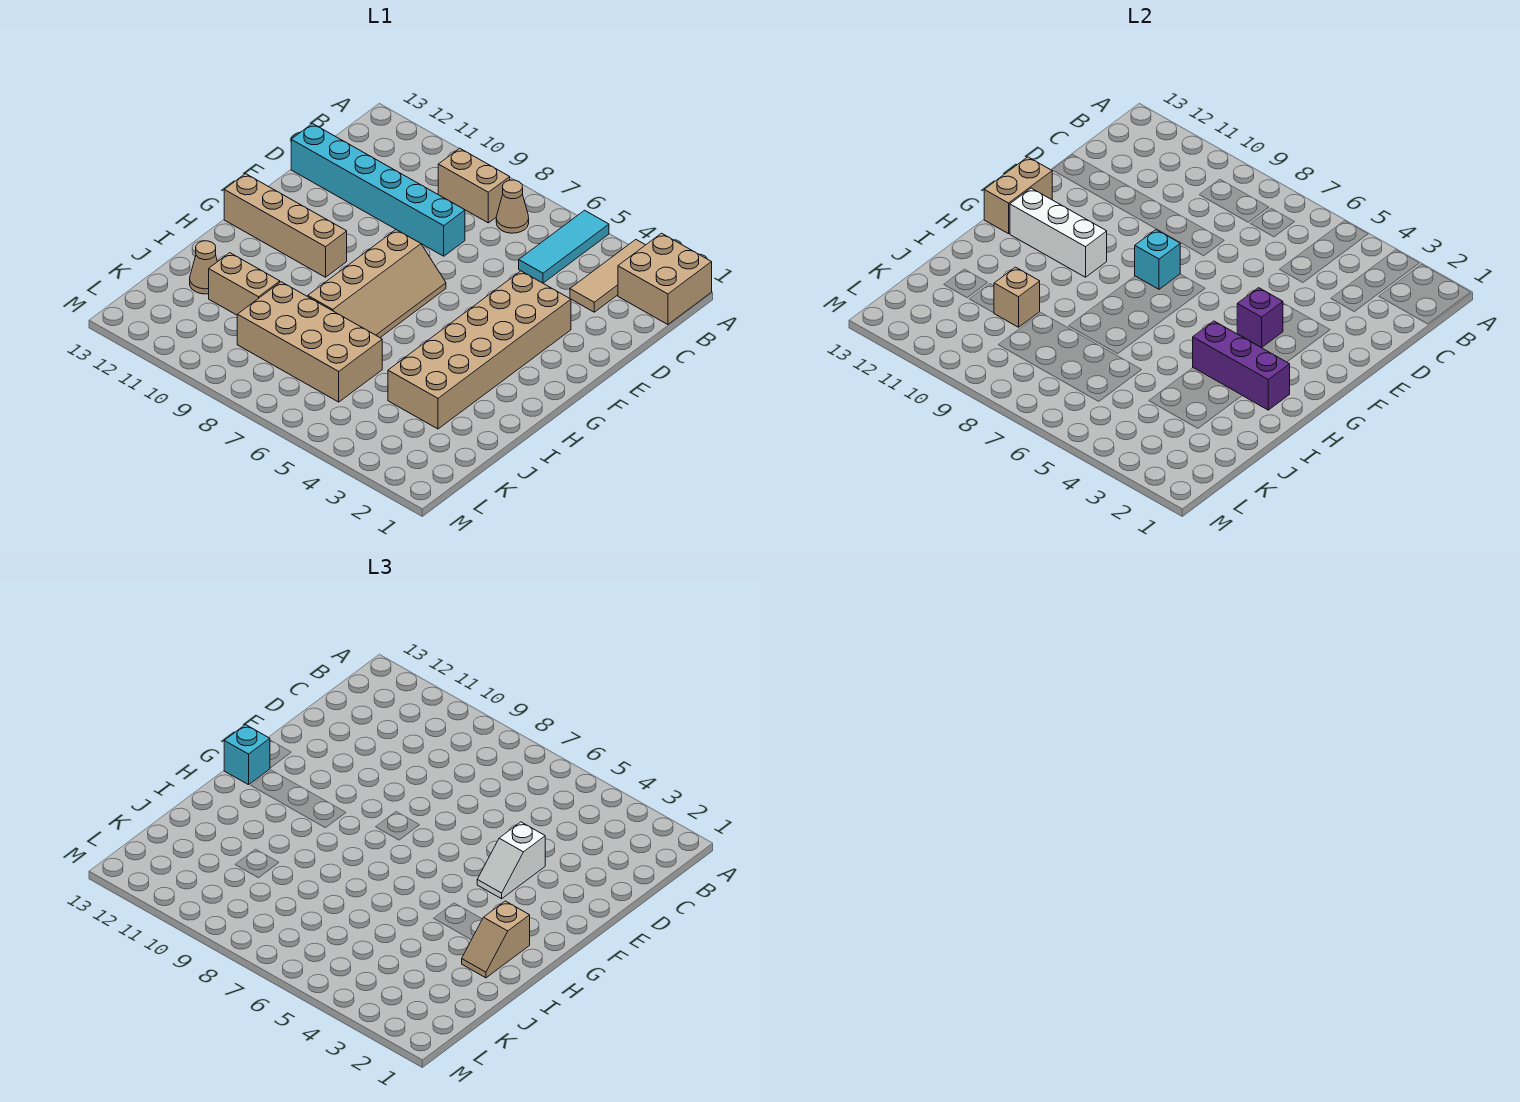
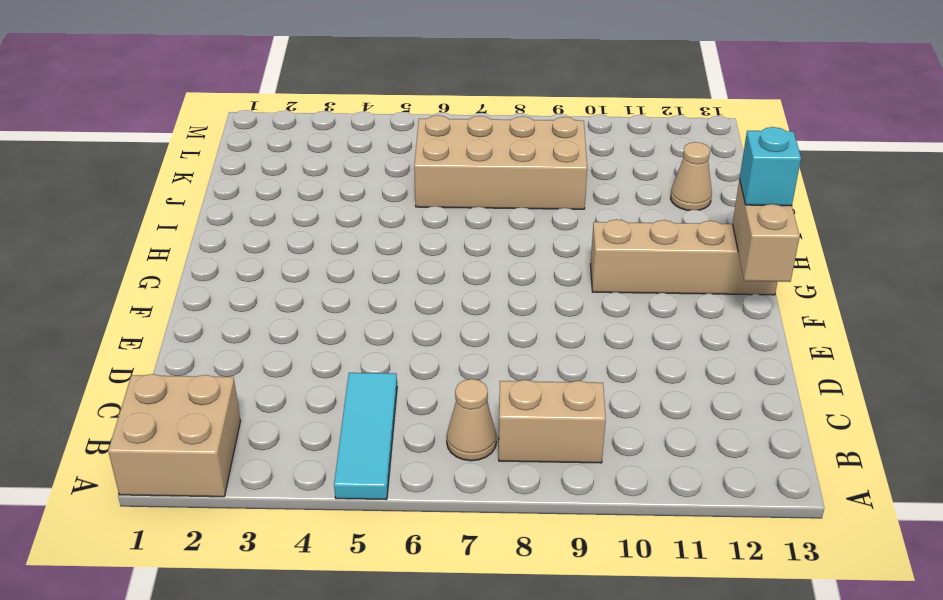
none -> tan tile A3:C3 level 1
none -> cyan brick D8:D13 level 1
none -> tan brick E3:J4 level 1

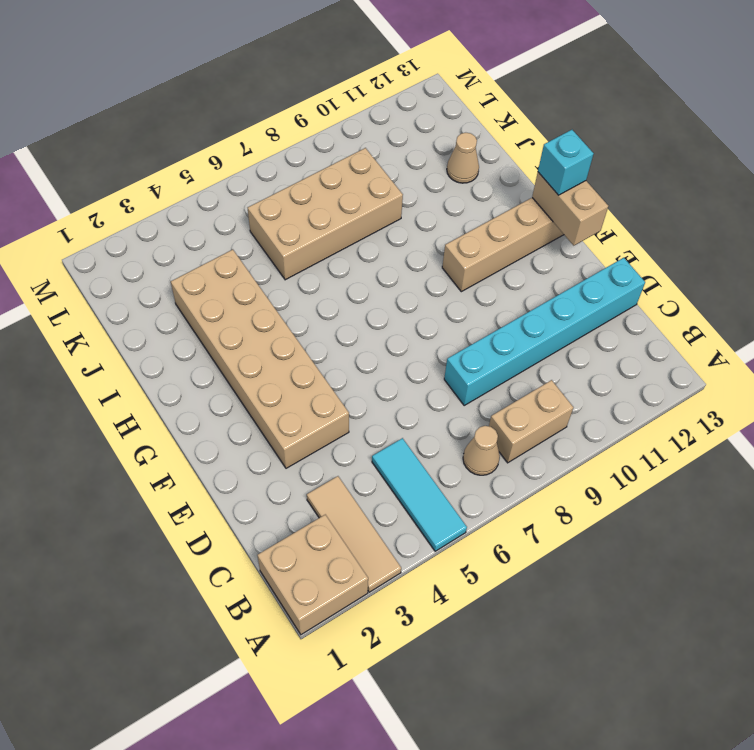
none -> tan slope F7:I8 level 1 top 8
none -> tan brick J10:J11 level 1
none -> purple brick F4 level 2

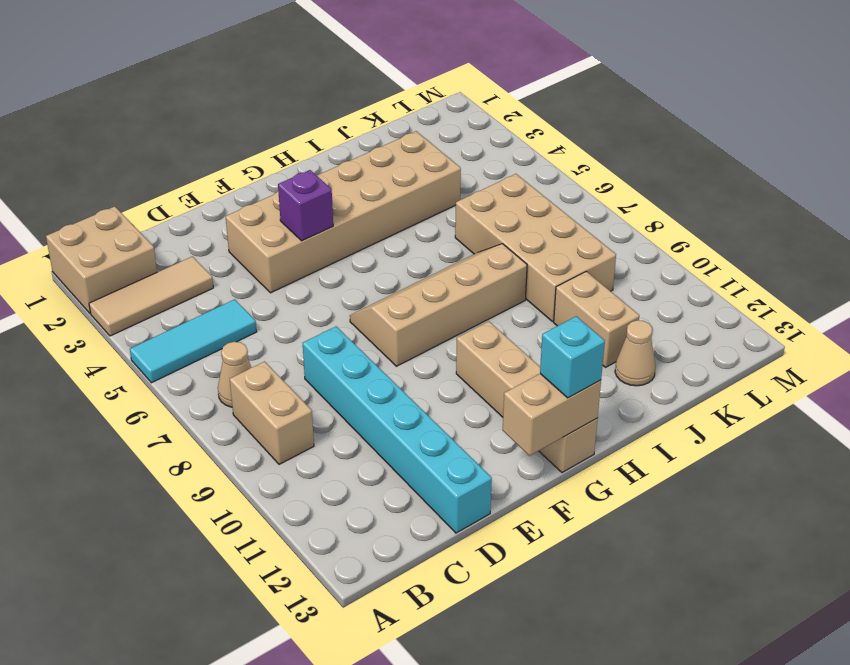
none -> cyan brick F8 level 2
none -> white brick G10:G12 level 2
none -> purple brick H2:H4 level 2

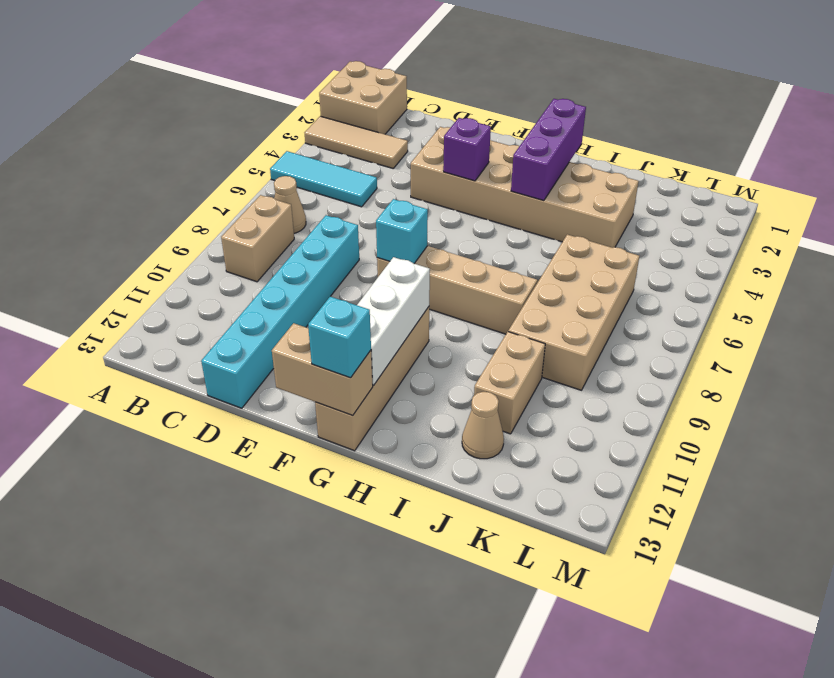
none -> tan brick J10 level 2
none -> white slope E4:F4 level 3 top E
none -> tan slope H2:I2 level 3 top H

